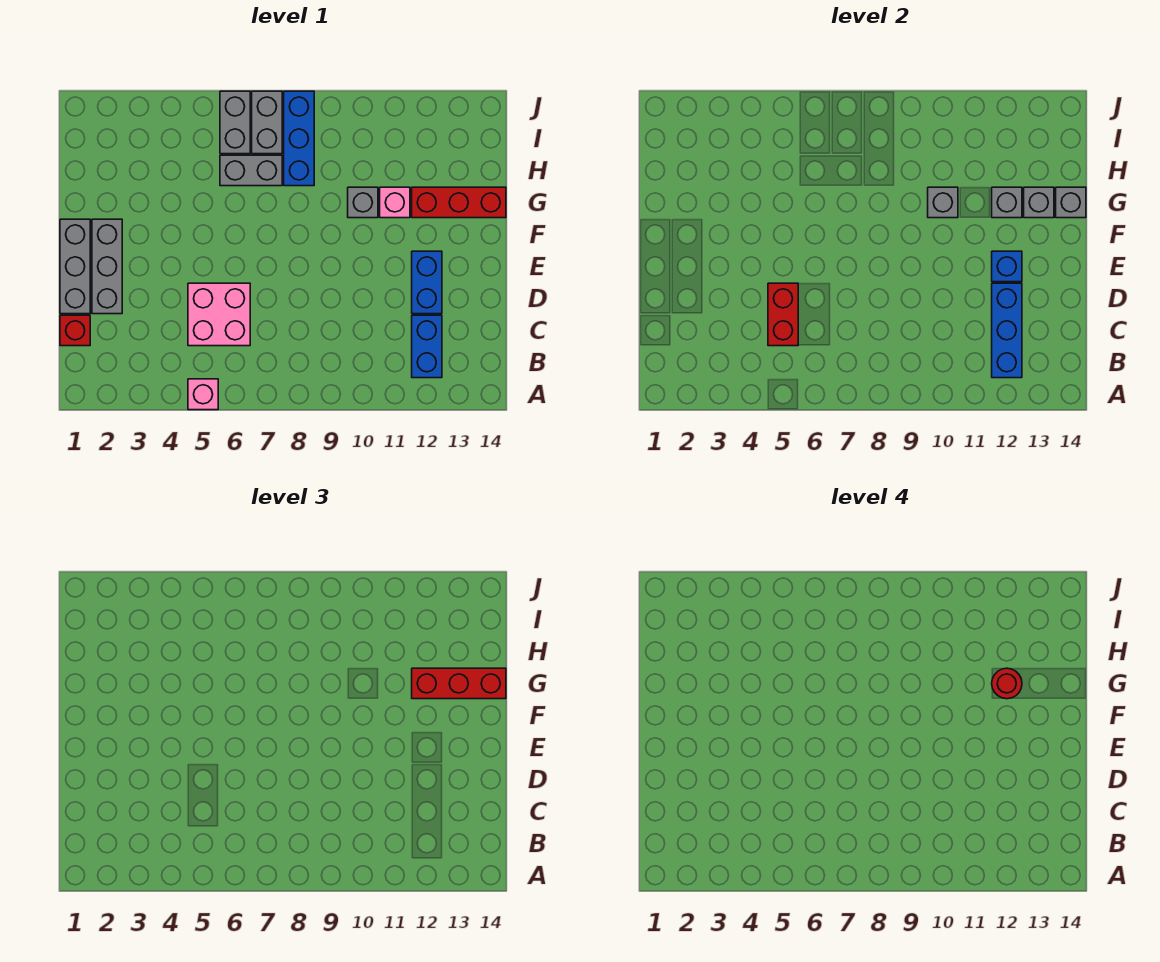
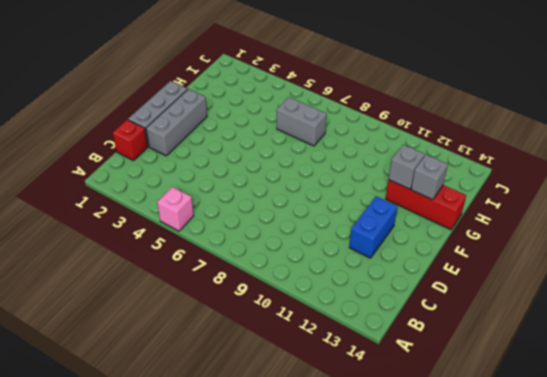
none -> blue brick B12:C12 level 1
none -> pink brick C5:D6 level 1
none -> grey brick G10 level 1

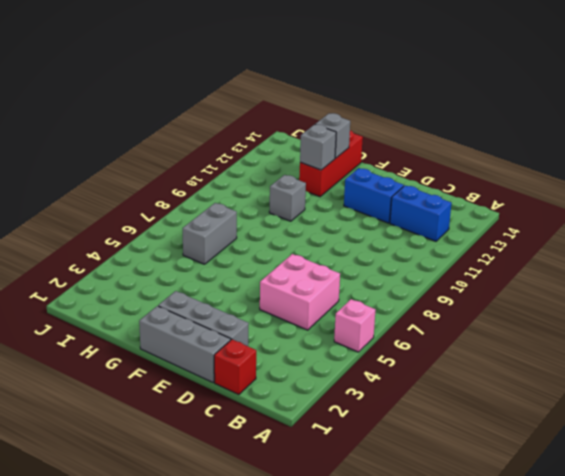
none -> pink brick G11 level 1
none -> blue brick H8:J8 level 1
none -> grey brick I6:J6 level 1

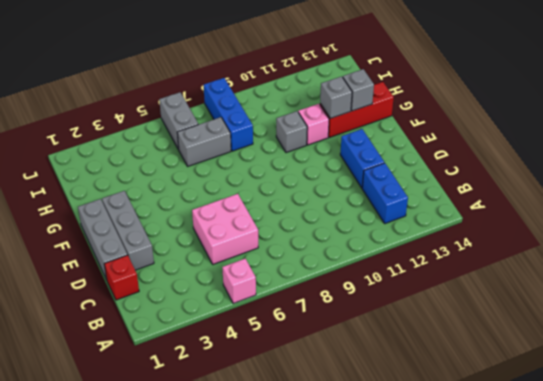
none -> grey brick I7:J7 level 1
none -> blue brick B12:D12 level 2
none -> red brick C5:D5 level 2

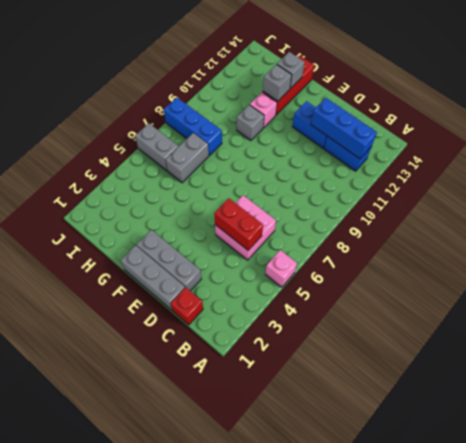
none -> grey brick I7:J7 level 1
none -> blue brick E12 level 2
none -> grey brick G10 level 2

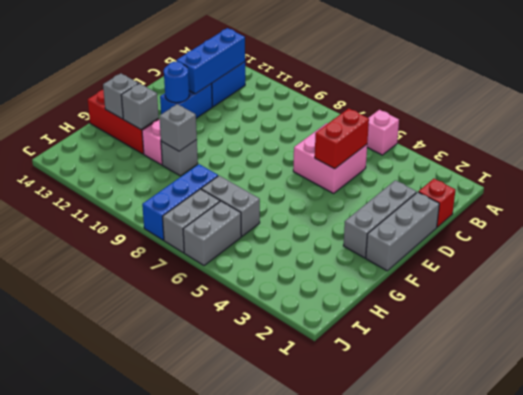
blue round brick E12 level 2 -> blue brick E12 level 2
none -> grey brick G14 level 2
none -> red brick G12:G14 level 3
none -> red round brick G12 level 4

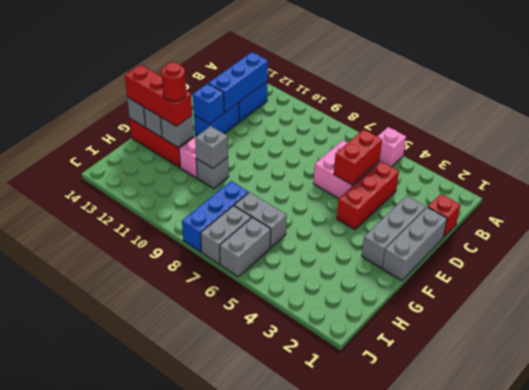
red brick C4:E4 level 1 -> none

